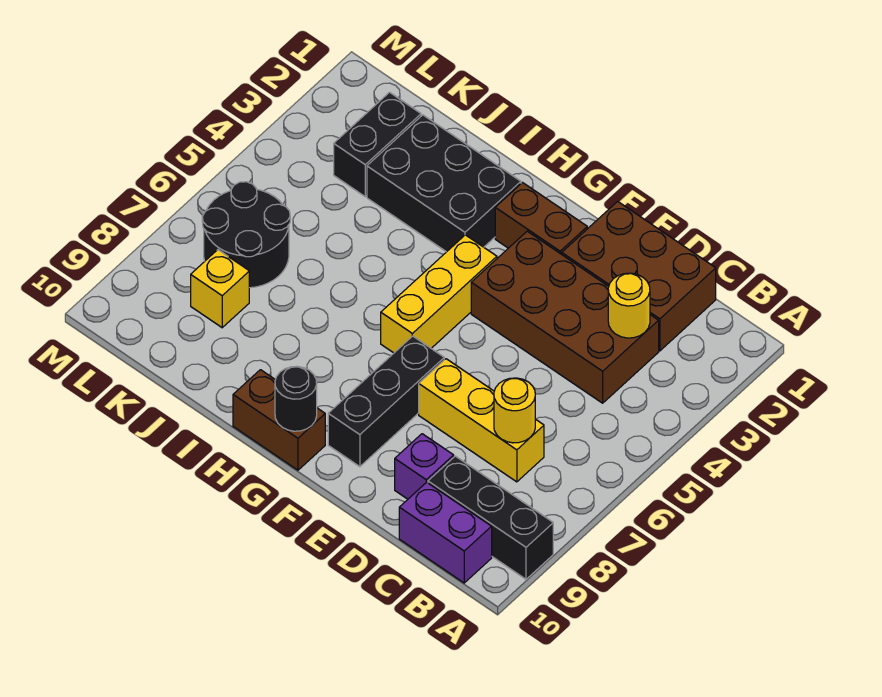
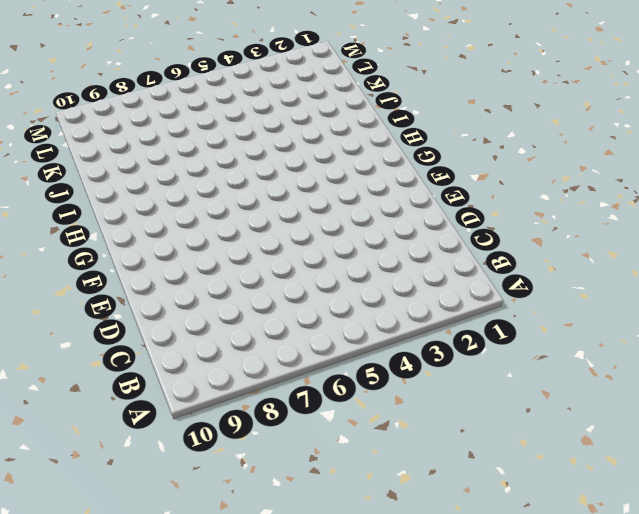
none -> black brick A9:C9 level 1
none -> purple brick B10:C10 level 1
none -> brown brick C1:E2 level 1

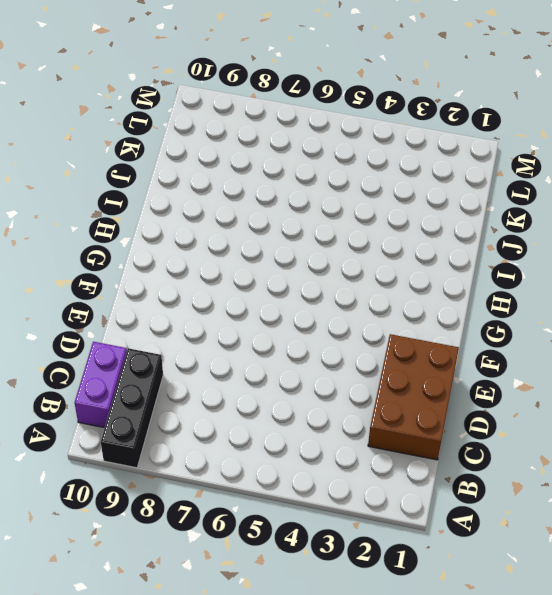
none -> brown brick C3:F4 level 1
none -> yellow brick C7:E7 level 1
none -> purple brick D9 level 1

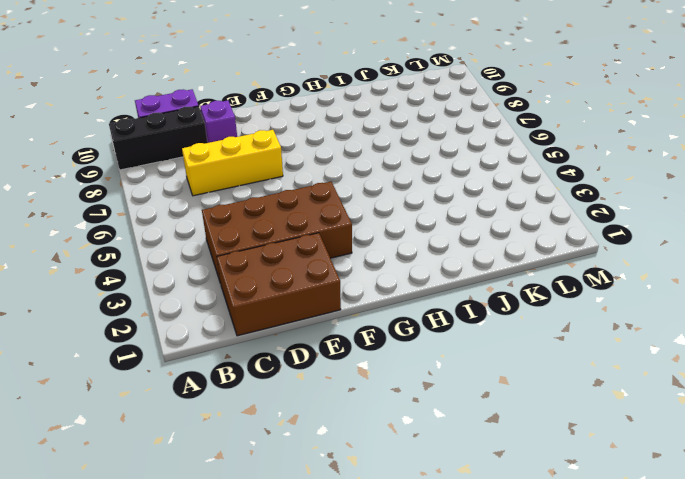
none -> brown brick F2:G2 level 1
none -> black brick F7:F9 level 1
none -> yellow brick G4:G6 level 1

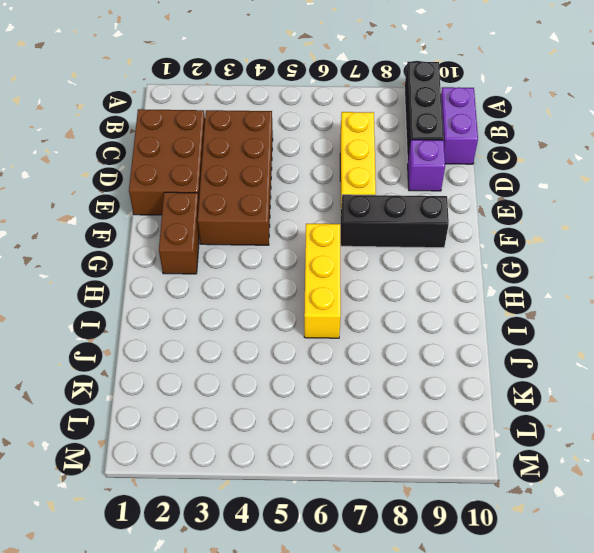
yellow brick G6:I6 level 1 -> yellow brick G4:G6 level 1
none -> brown brick G10:H10 level 1
none -> black brick H2:J3 level 1
none -> black brick K2:K3 level 1

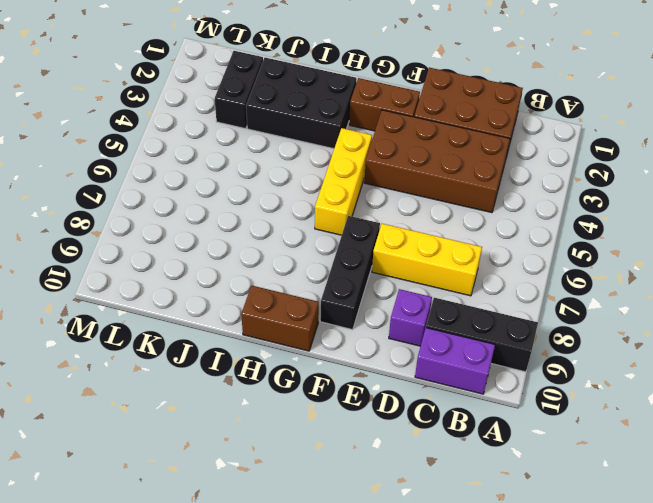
none -> black round brick K6:L7 level 1
none -> yellow brick K8 level 1
none -> yellow round brick C3 level 2

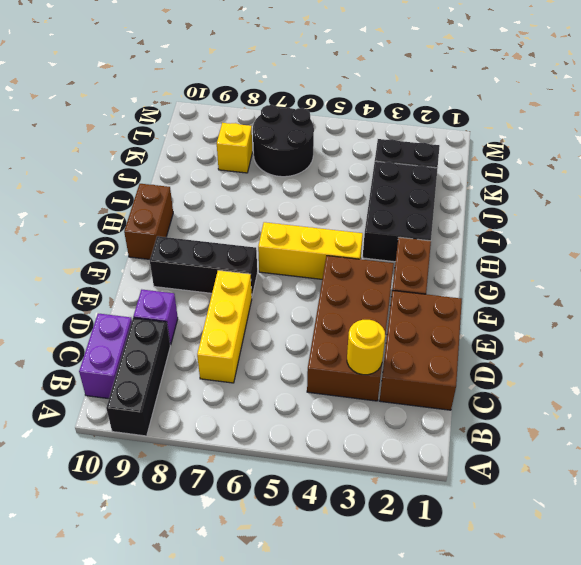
none -> yellow round brick C7 level 2
none -> black round brick G10 level 2

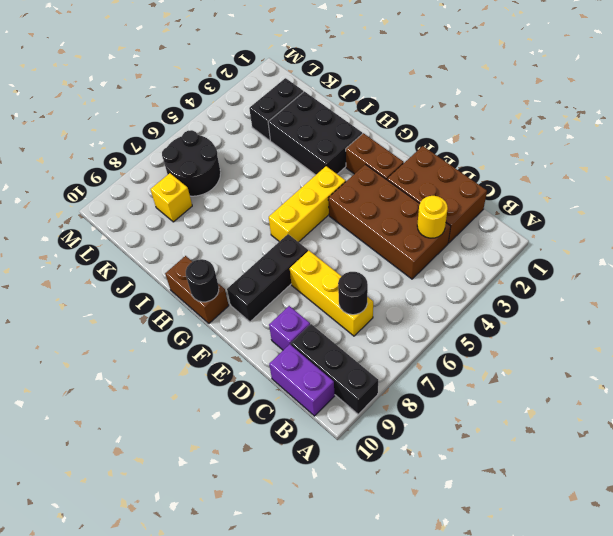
black round brick C7 level 2 -> yellow round brick C7 level 2

